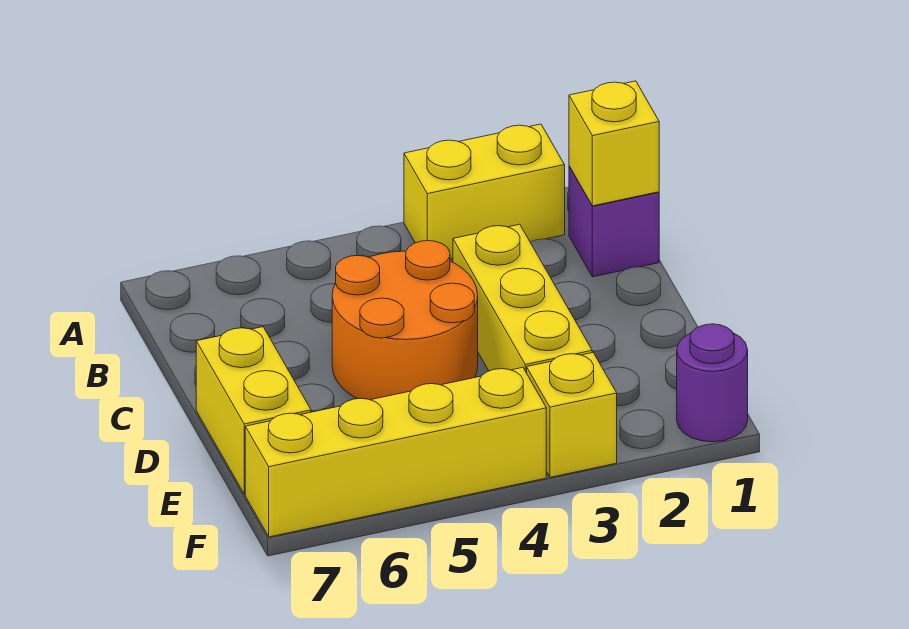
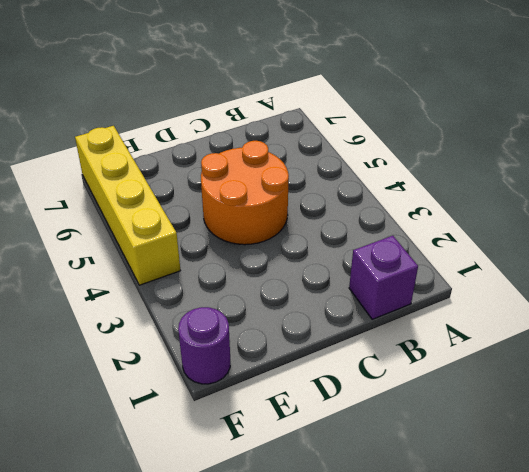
none -> yellow brick A2:A3 level 1
none -> yellow brick C3:E3 level 1

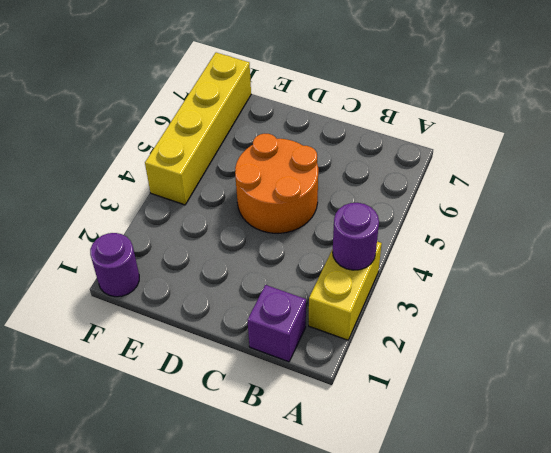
purple round brick A3 level 2 -> none
none -> yellow brick C3:E3 level 1
none -> yellow brick D7:E7 level 1

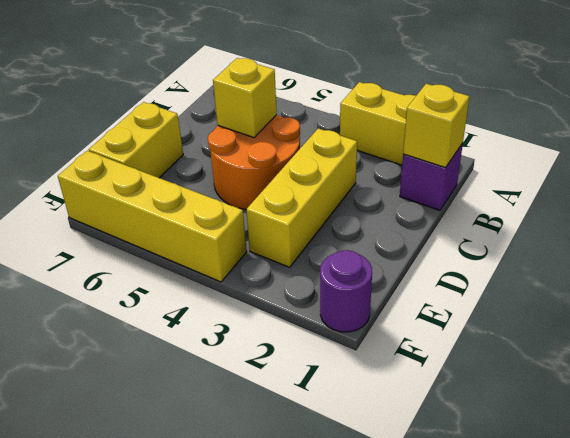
yellow brick C5 level 2 -> yellow brick F3 level 1

